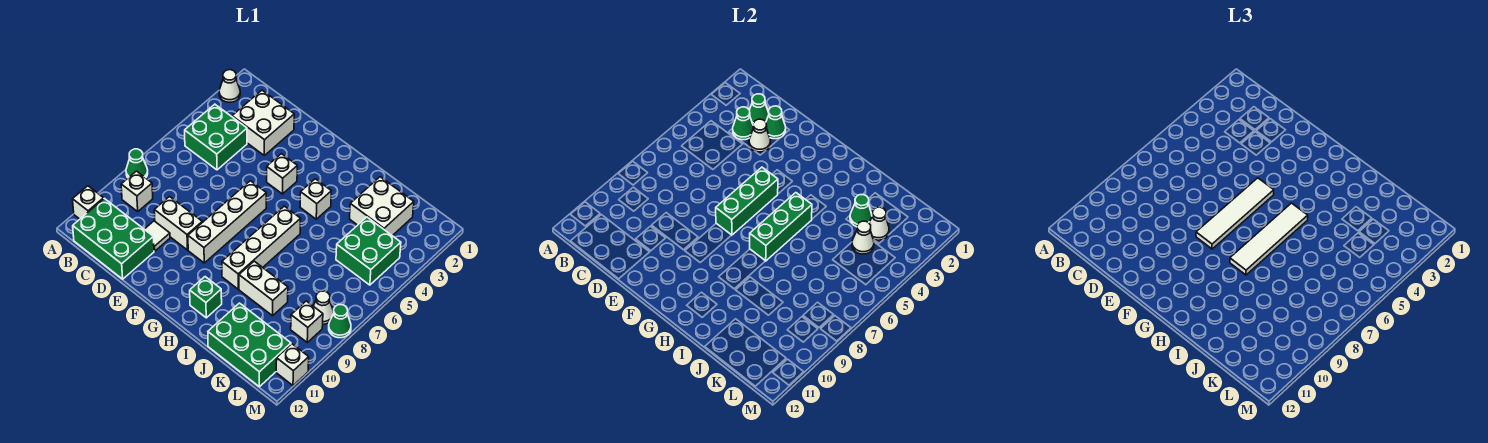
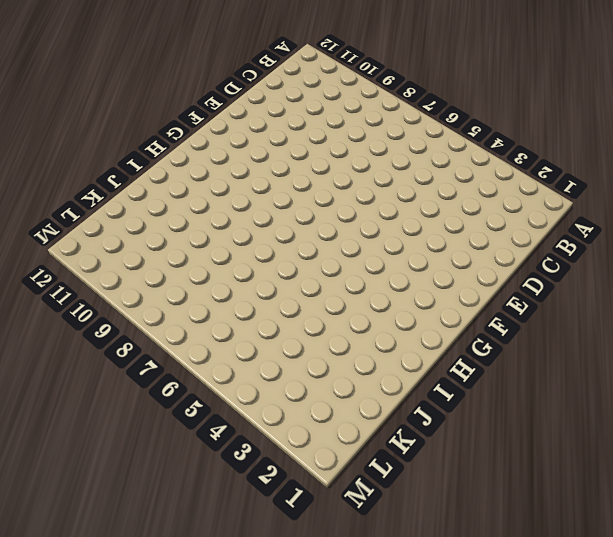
none -> white cone A2 level 1
none -> green cone A8 level 1
none -> white brick A11 level 1
none -> green brick B4:C5 level 1

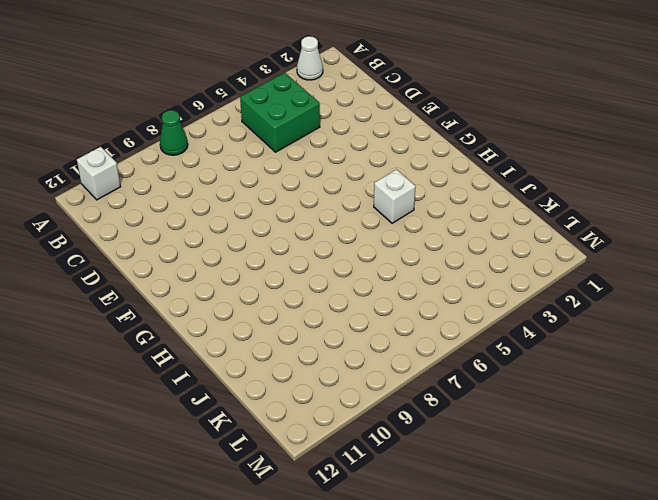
none -> white brick B9 level 1
none -> green brick B11:D12 level 1
none -> white brick C2:D3 level 1
none -> white brick D9:E9 level 1

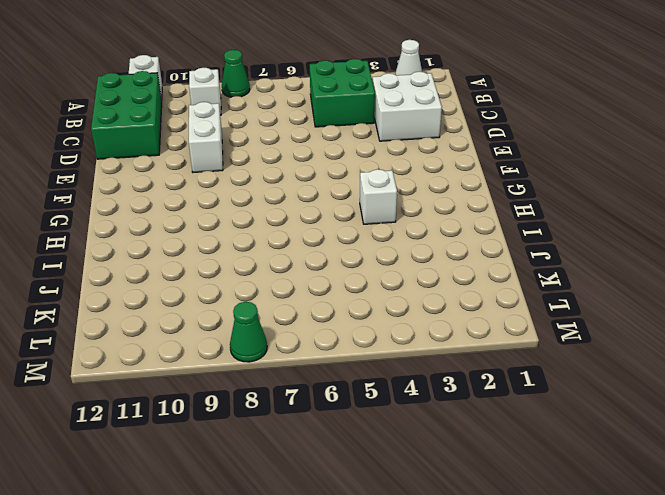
none -> white tile D10 level 1
none -> white brick F4 level 1
none -> white brick F6:F9 level 1
none -> white brick H6:H9 level 1

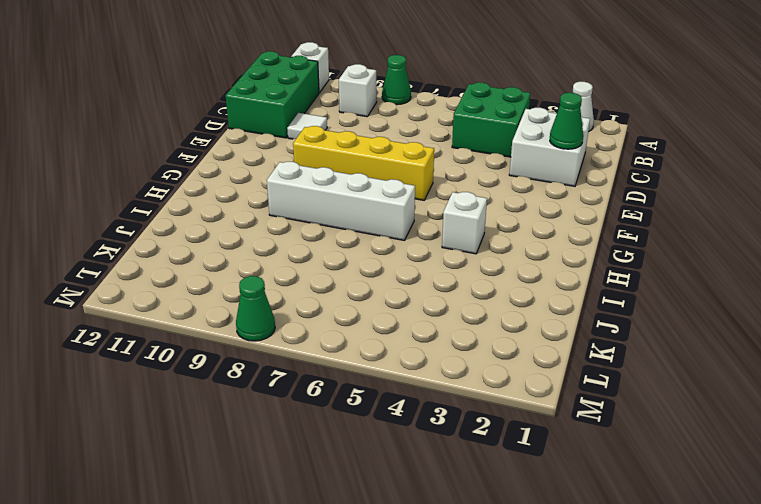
yellow brick F6:F9 level 1 -> white brick F6:F9 level 1
none -> white brick D9:E9 level 1
none -> white brick F4 level 1
none -> green brick H11 level 1
none -> white brick I9:J9 level 1

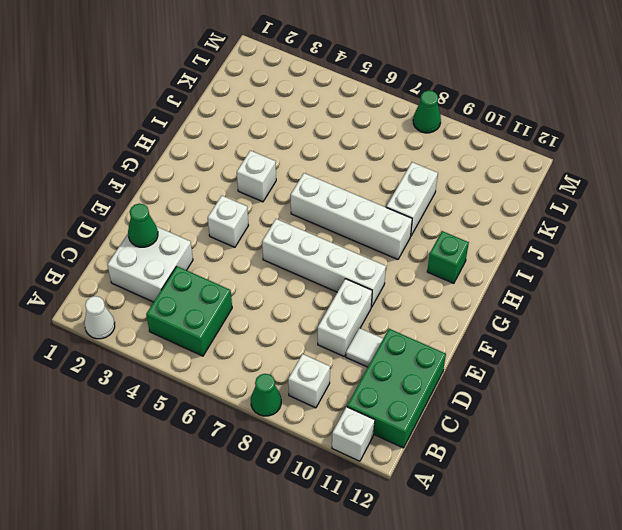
none -> white brick J2:K3 level 1
none -> green brick J11:L12 level 1
none -> green brick K4:L5 level 1
none -> white cone L8 level 1

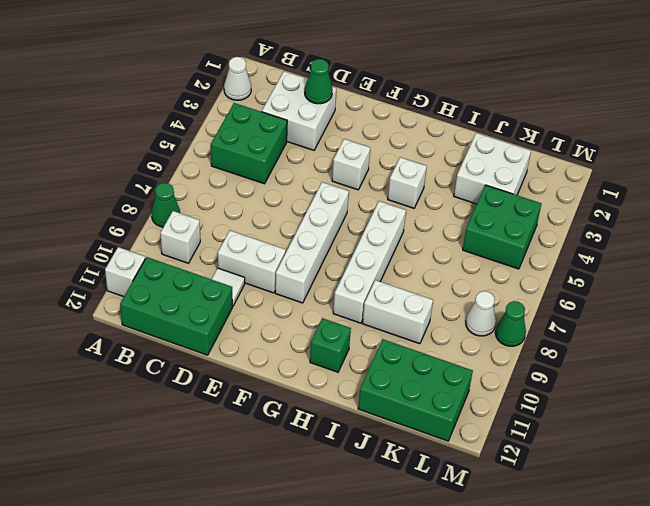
none -> white brick L9 level 1
none -> white brick M11 level 1
none -> green cone C2 level 2
none -> green cone C3 level 2

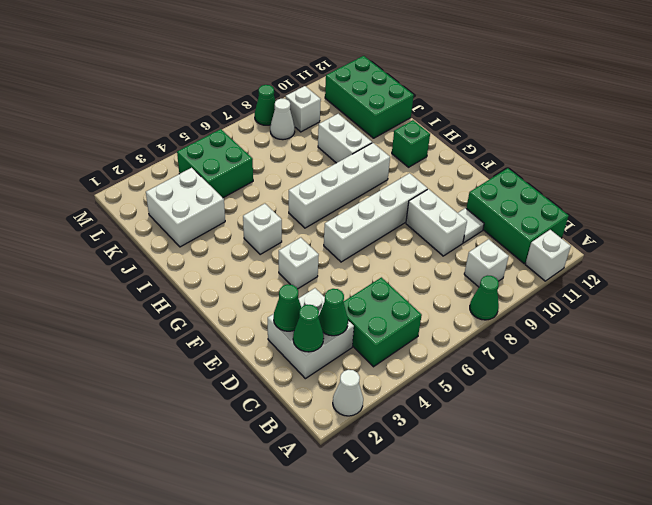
none -> white brick M11 level 1
none -> white cone D3 level 2
none -> green brick F5:F7 level 2
none -> green brick H5:H7 level 2

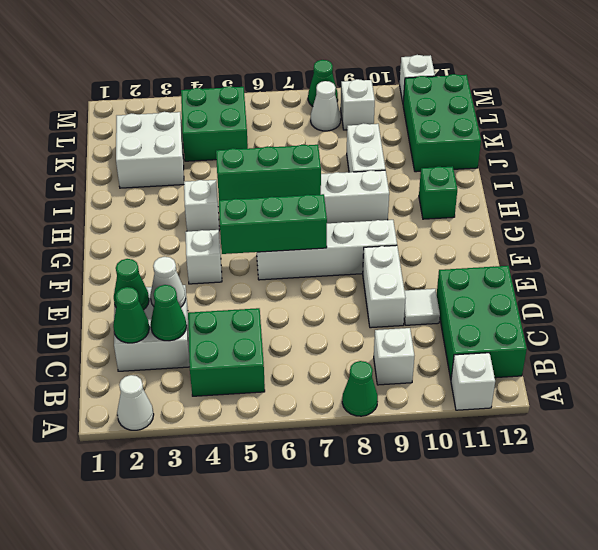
none -> green cone J3 level 2
none -> white cone K3 level 2
none -> white cone K4 level 2
none -> white tile F5:F8 level 3

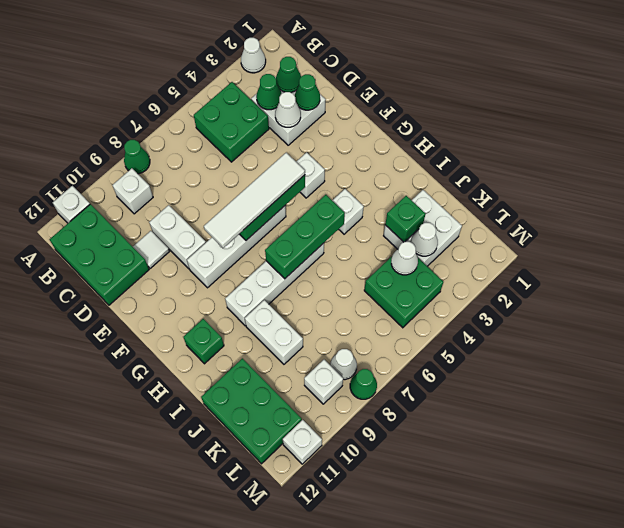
green brick J3 level 2 -> green cone J3 level 2
none -> white tile H5:H8 level 3

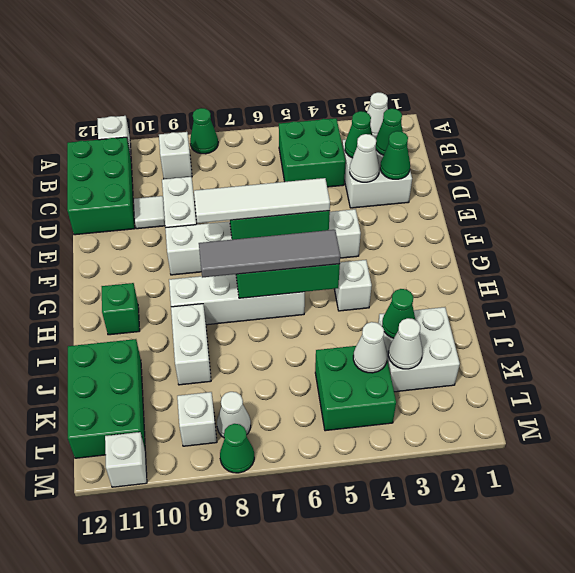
grey tile H5:H8 level 3 -> white tile H5:H8 level 3

